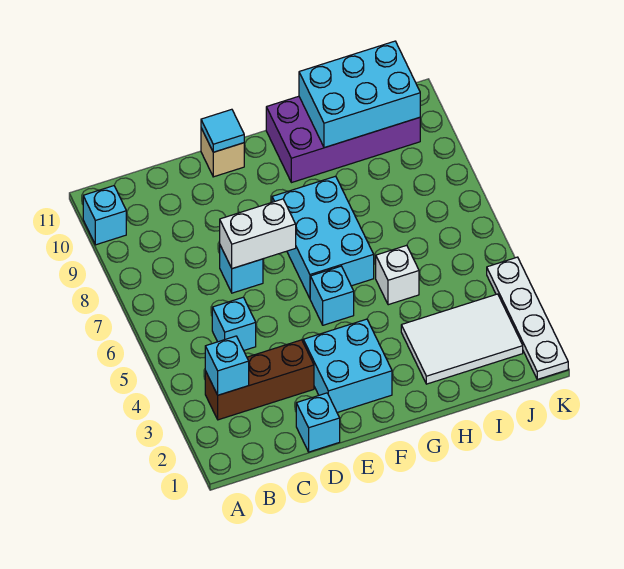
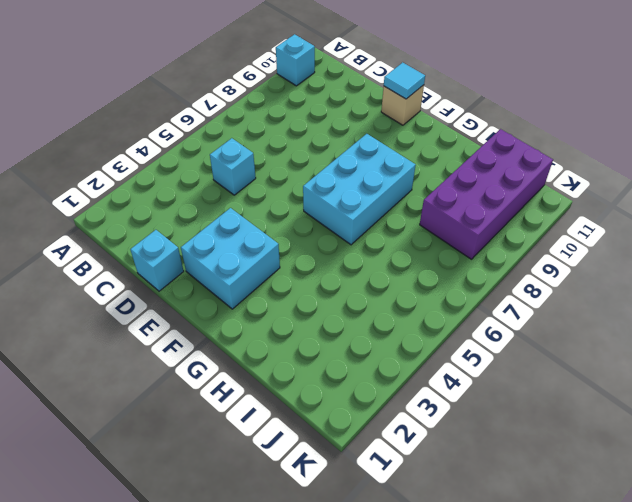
purple brick I8:J11 level 1 -> purple brick G10:J11 level 1
none -> brown brick B3:D3 level 1
none -> cyan brick D7 level 1
none -> cyan brick F5 level 1

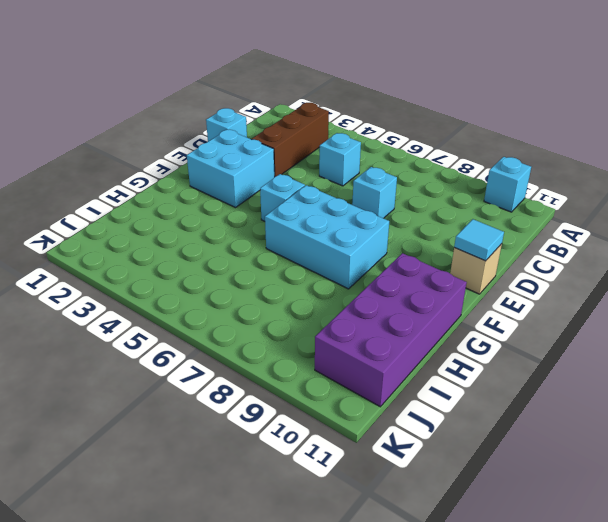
none -> white tile H2:J3 level 1
none -> white brick H5 level 1
none -> white plate K1:K4 level 1

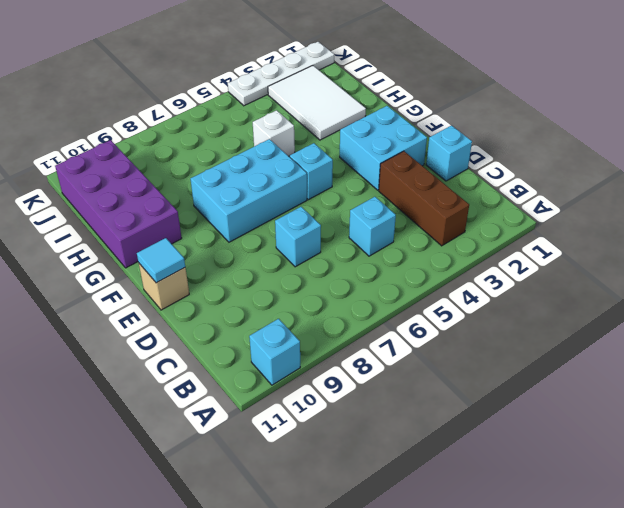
none -> cyan brick B3 level 2
none -> white brick D7:E7 level 2
none -> cyan brick H10:J11 level 2

